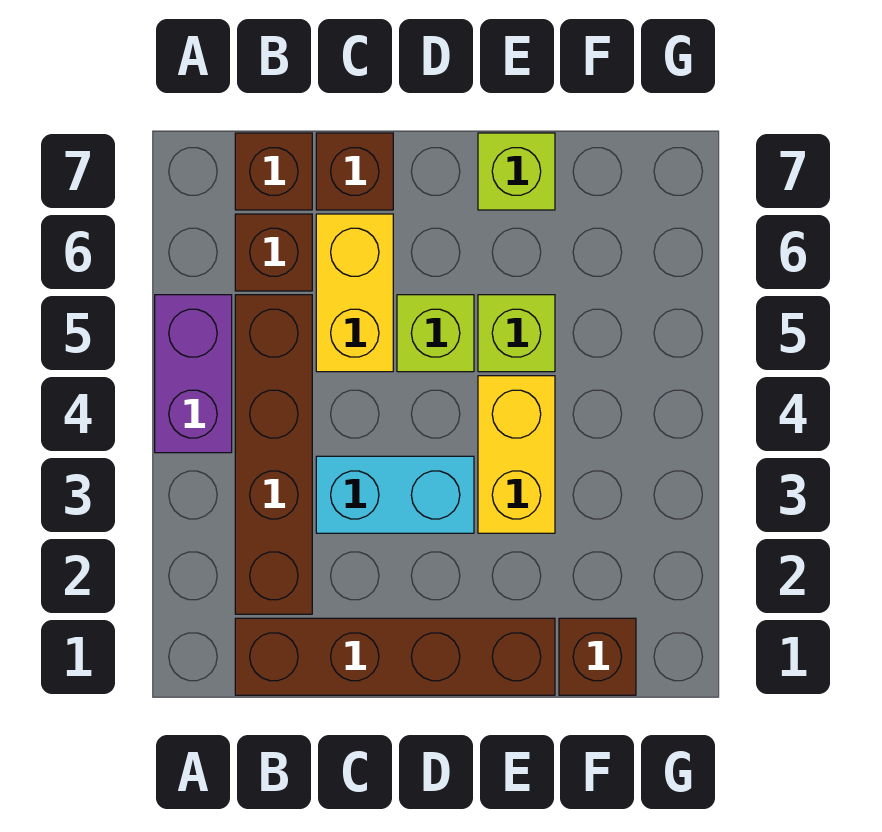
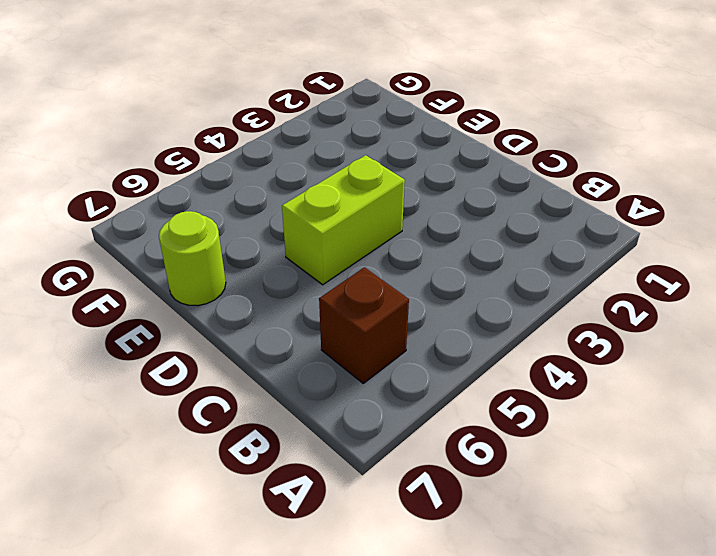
lime brick D4:D5 level 1 -> lime brick D5 level 1
lime round brick E7 level 1 -> lime brick E7 level 1
none -> purple brick A4:A5 level 1
none -> brown brick B1:E1 level 1
none -> brown brick B2:B5 level 1

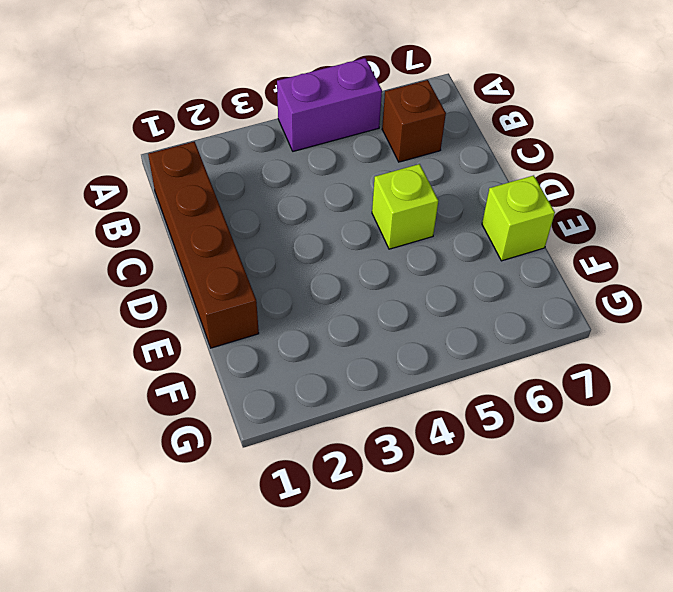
none -> brown brick B2:B5 level 1
none -> brown brick B7 level 1
none -> cyan brick C3:D3 level 1

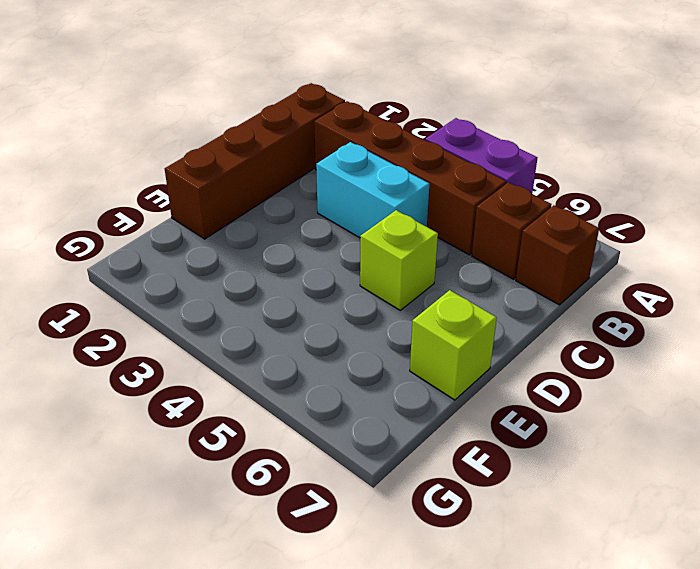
cyan brick C3:C4 level 1 -> cyan brick C3:D3 level 1
none -> yellow brick C5:C6 level 1
none -> brown brick C7 level 1
none -> yellow brick E3:E4 level 1

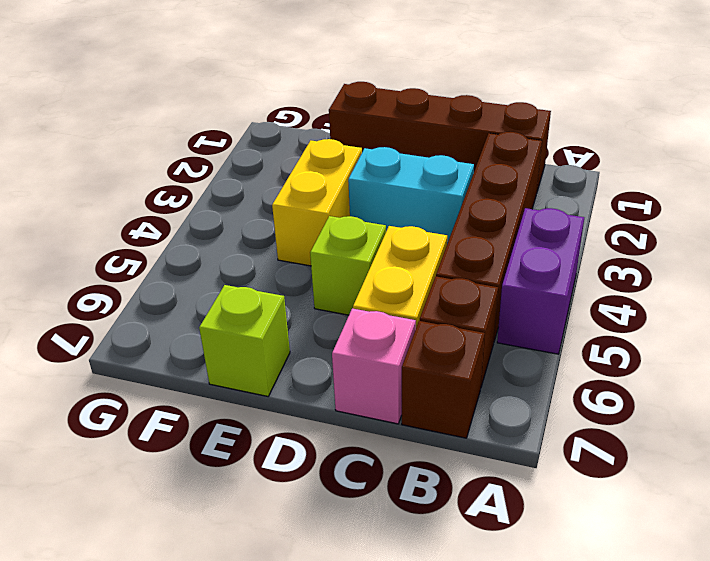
pink brick C7 level 1 -> brown brick C7 level 1
none -> lime brick E5 level 1
none -> brown brick F1 level 1

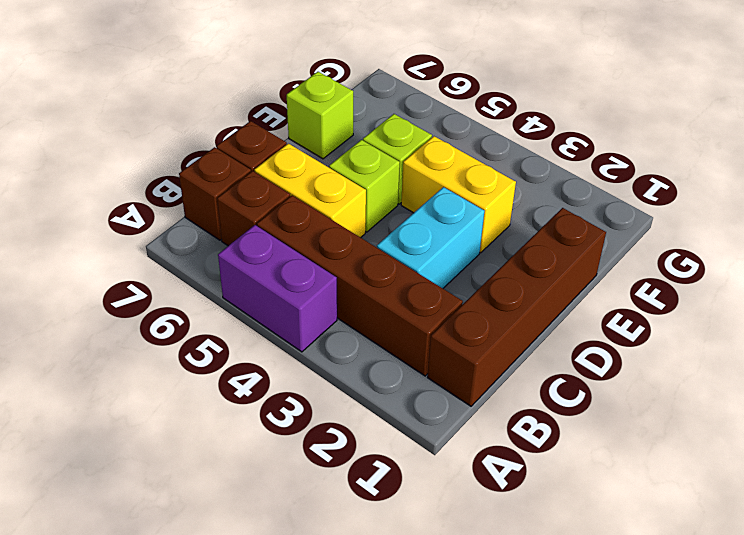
none -> brown brick F1 level 1

